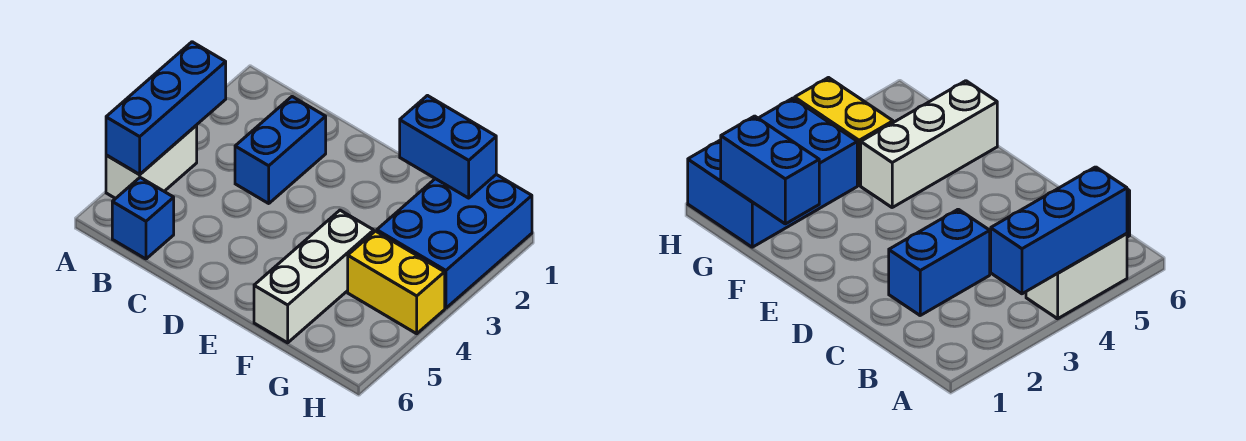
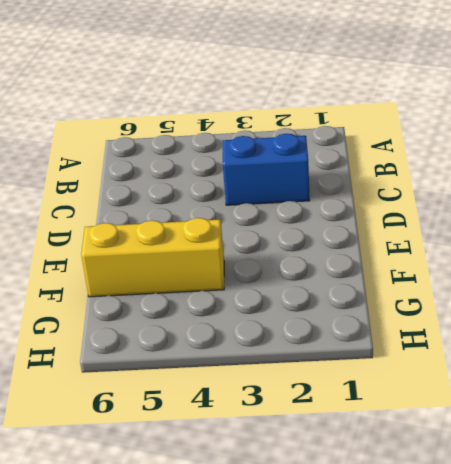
yellow brick F4:F6 level 1 -> white brick F4:F6 level 1
none -> white brick A4:A5 level 1
none -> blue brick B6 level 1

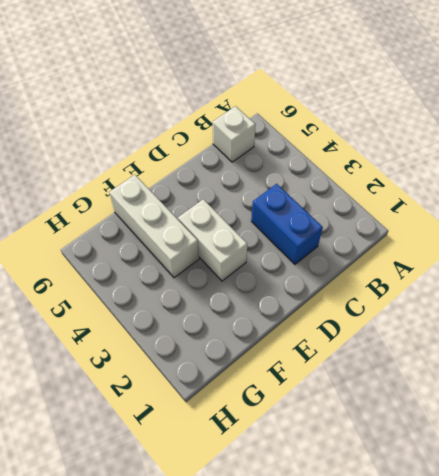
white brick B6 level 1 -> blue brick B6 level 1
white brick E3:E4 level 1 -> white brick A4:A5 level 1
none -> blue brick G1:H3 level 1
none -> yellow brick G4:H4 level 1

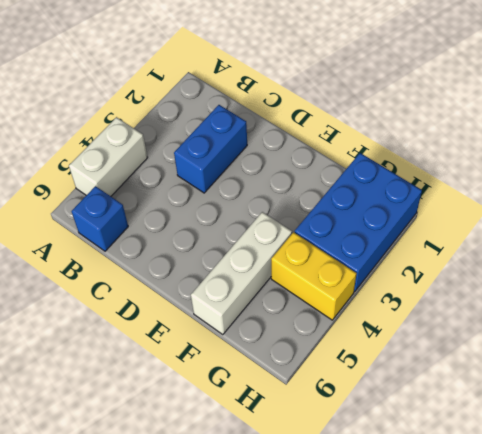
none -> blue brick A3:A5 level 2
none -> blue brick F1:G1 level 2

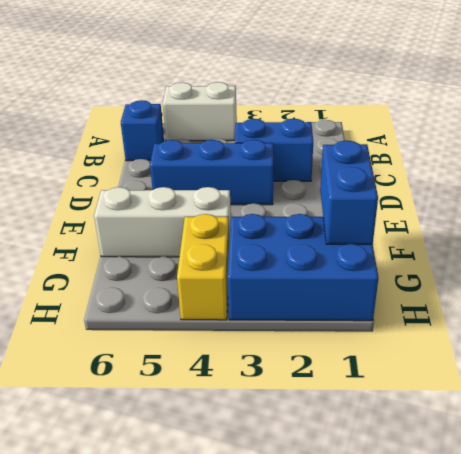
blue brick D3:D5 level 1 -> blue brick A3:A5 level 2

